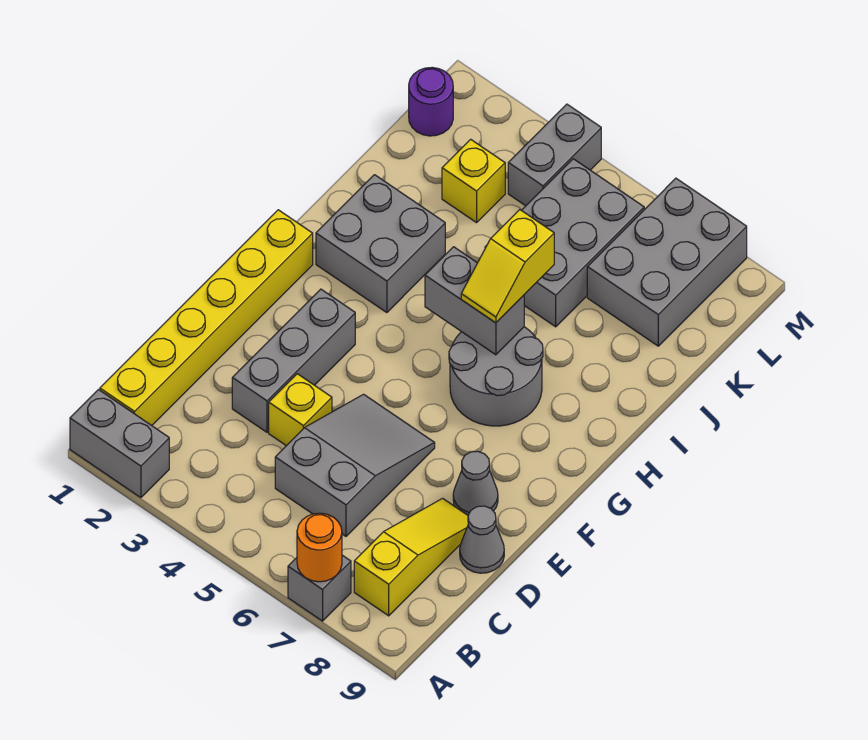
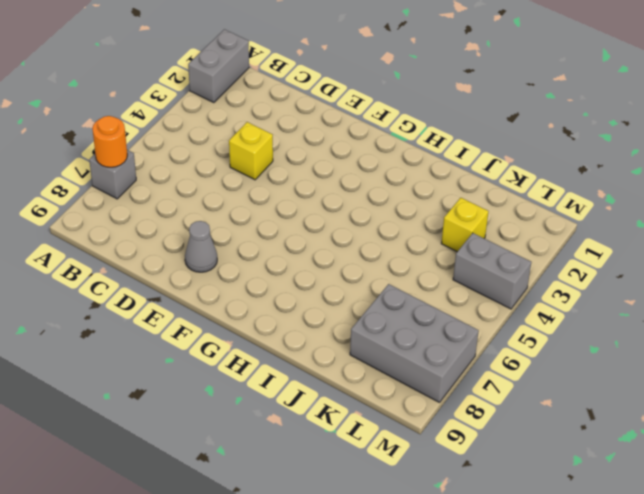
none -> yellow brick B1:G1 level 1
none -> yellow slope B8:D8 level 1 top B
none -> grey slope C5:E6 level 1 top C

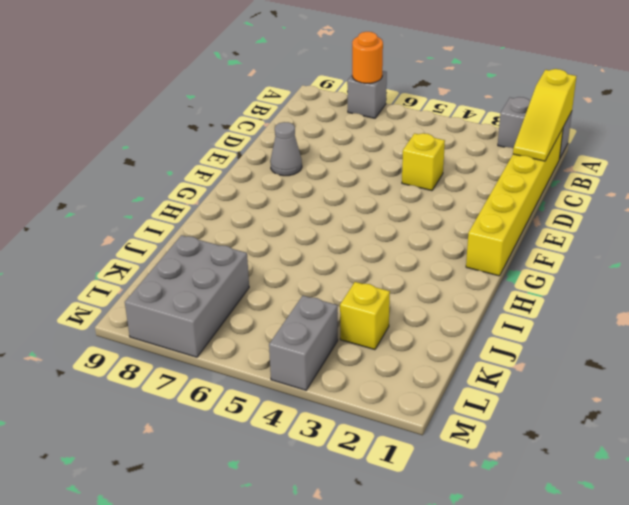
yellow slope A1:C1 level 2 top A -> yellow slope B8:D8 level 1 top B
none -> grey slope C5:E6 level 1 top C
none -> grey brick D3:F3 level 1
none -> grey cone D9 level 1

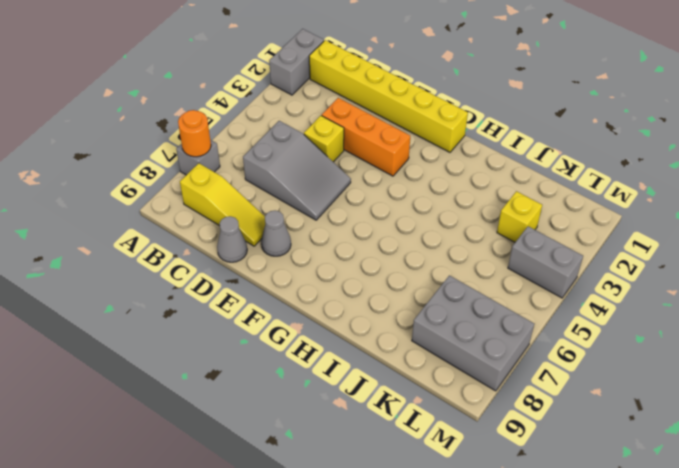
orange brick D3:F3 level 1 -> grey brick D3:F3 level 1
none -> grey round brick G6:H7 level 1
none -> grey brick H2:I3 level 1
none -> grey brick J5:L6 level 1

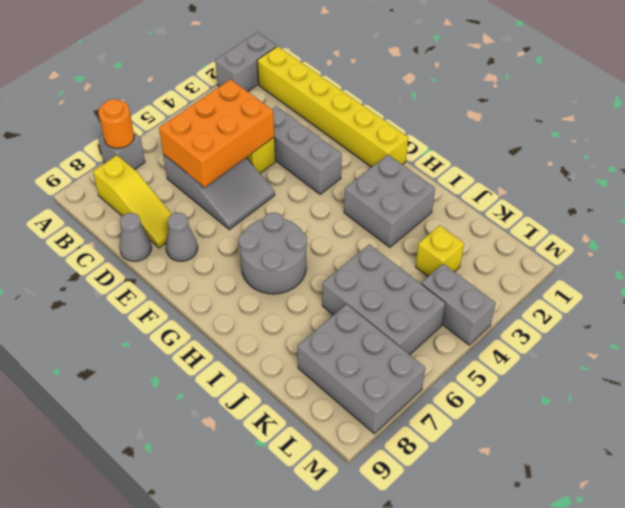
orange brick C4:D6 level 2 -> none
none -> purple round brick L1 level 1
none -> grey brick H5:H6 level 2
none -> yellow slope H6:I6 level 3 top I

